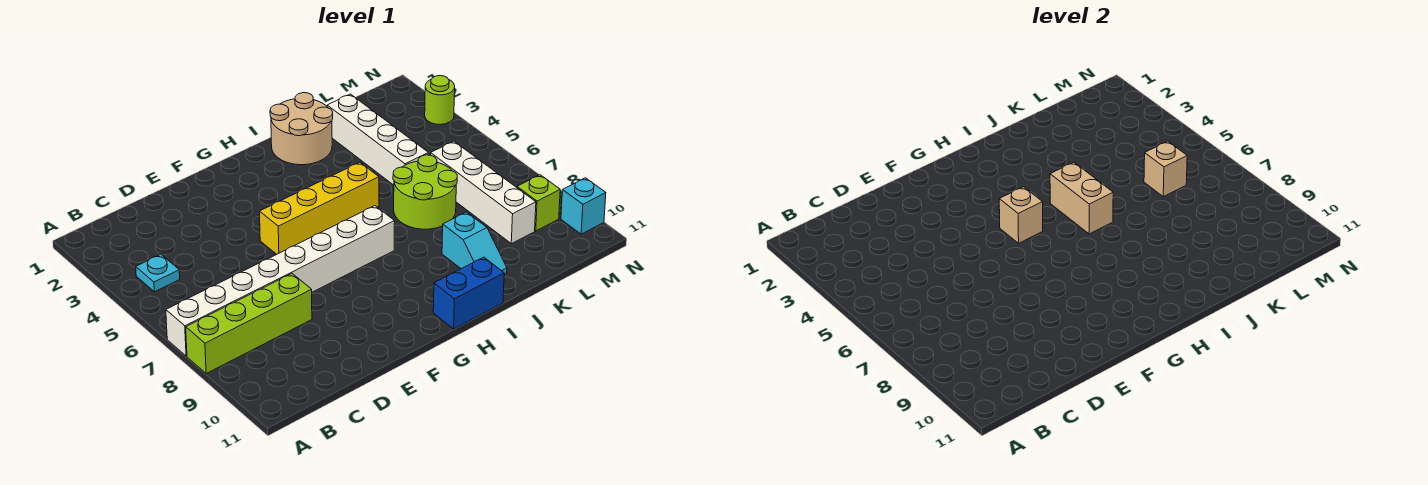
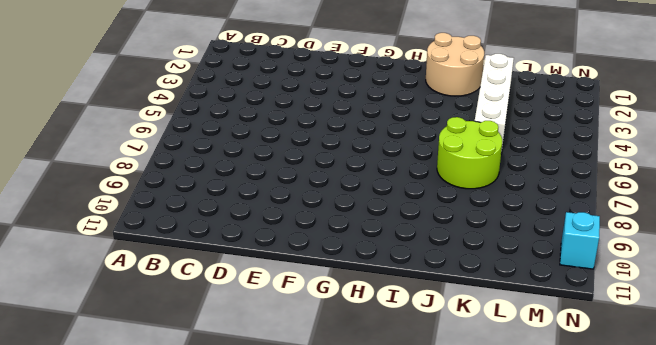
none -> white brick A7:H7 level 1
none -> lime brick A8:D8 level 1
none -> cyan plate B4 level 1

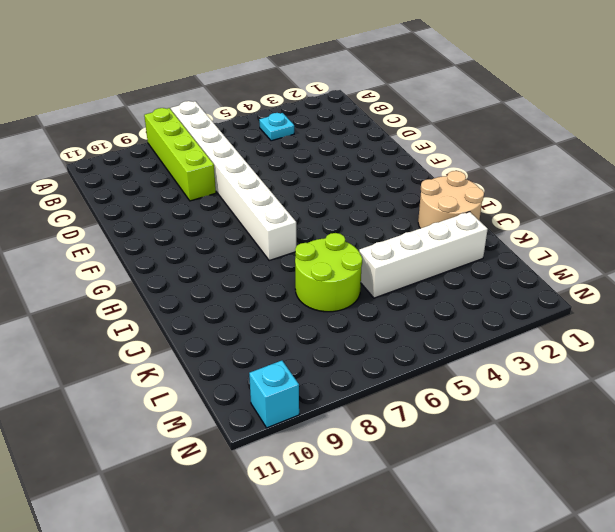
none -> yellow brick F5:I5 level 1
none -> blue brick H11:I11 level 1
none -> cyan slope J9:J10 level 1 top 9

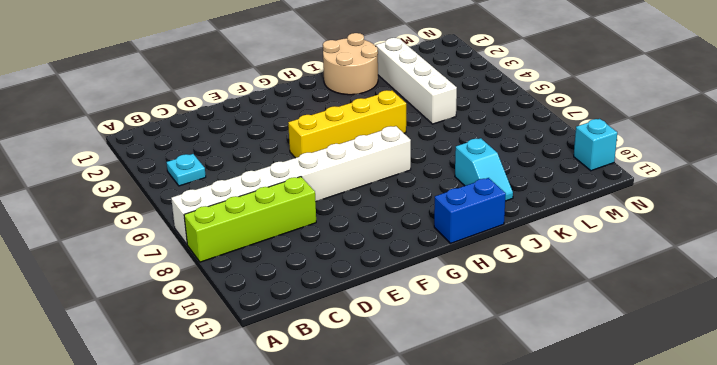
none -> lime round brick J6:K7 level 1
none -> white brick L6:L9 level 1
none -> lime brick M9 level 1

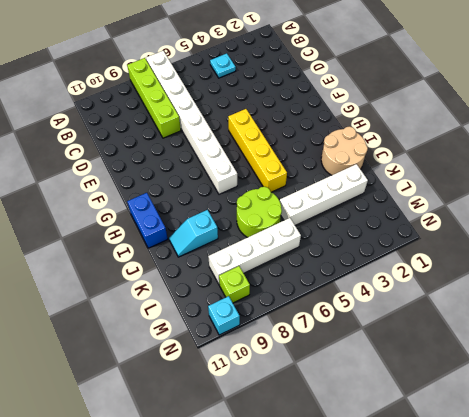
none -> lime round brick N3 level 1
none -> tan brick G5 level 2
none -> tan brick I5:I6 level 2

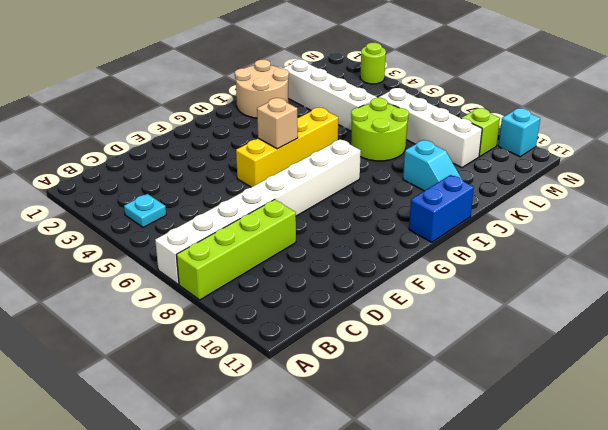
none -> tan brick I5:I6 level 2
none -> tan brick L6 level 2

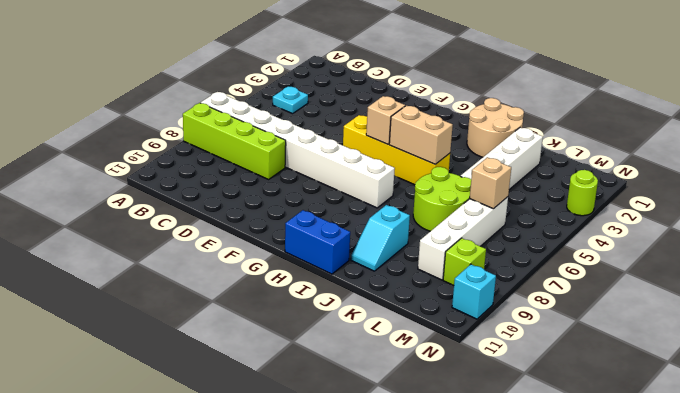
tan brick H5:I5 level 2 -> tan brick I5:I6 level 2

